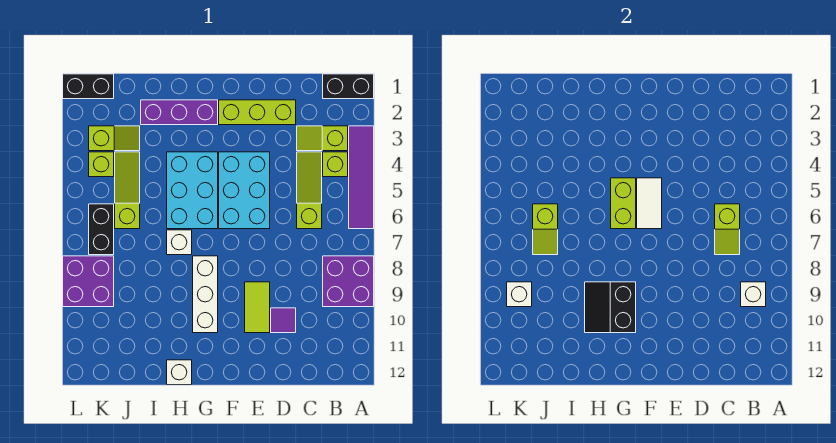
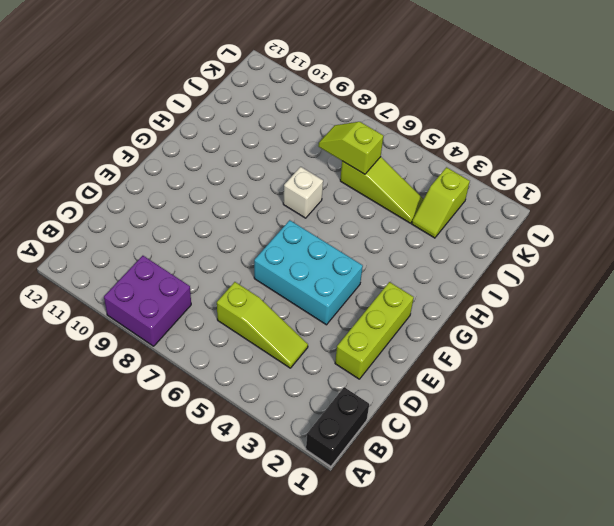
none -> purple tile A3:A6 level 1
none -> lime slope B3:C3 level 1 top B
none -> lime brick B4 level 1

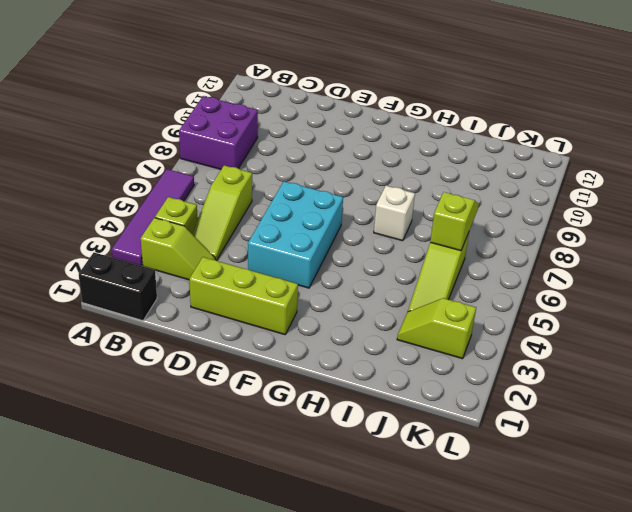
none -> purple tile D10 level 1
none -> lime tile E9:E10 level 1
none -> purple brick G2:I2 level 1

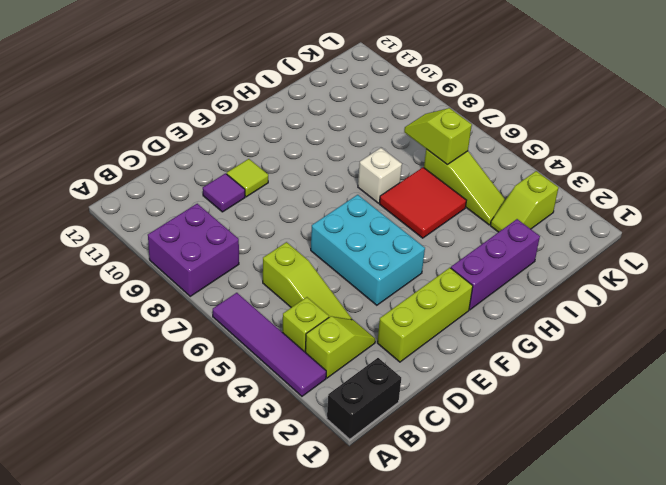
lime tile E10 level 1 -> lime tile E9:E10 level 1
red tile H5:I6 level 1 -> cyan brick G4:H6 level 1
none -> white brick G8:G10 level 1
none -> white brick H12 level 1
none -> black brick K1:L1 level 1

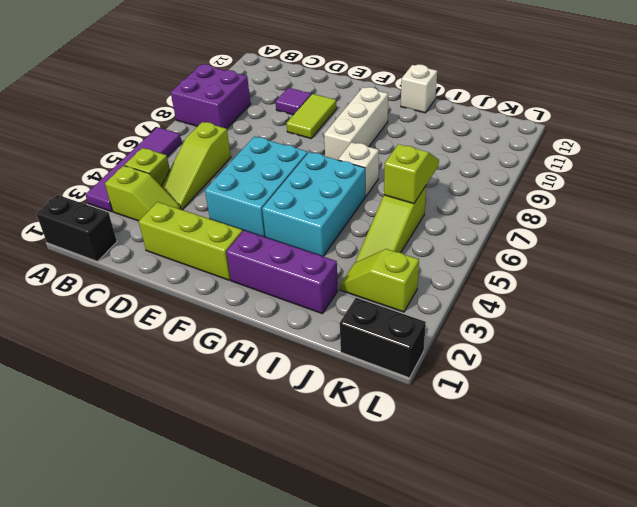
none -> lime brick K4 level 1
none -> black brick K6:K7 level 1
none -> purple brick K8:L9 level 1

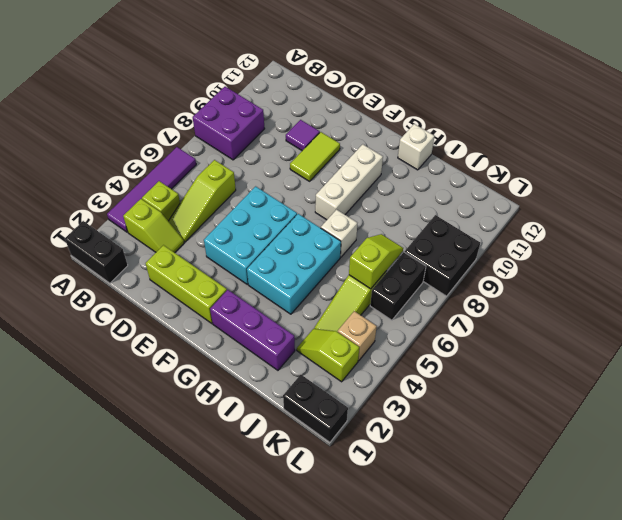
tan brick K4 level 1 -> lime brick K4 level 1
black brick K8:L9 level 1 -> purple brick K8:L9 level 1
none -> white brick B9 level 2
none -> lime slope C6:C7 level 2 top 6
none -> white tile F5:F6 level 2

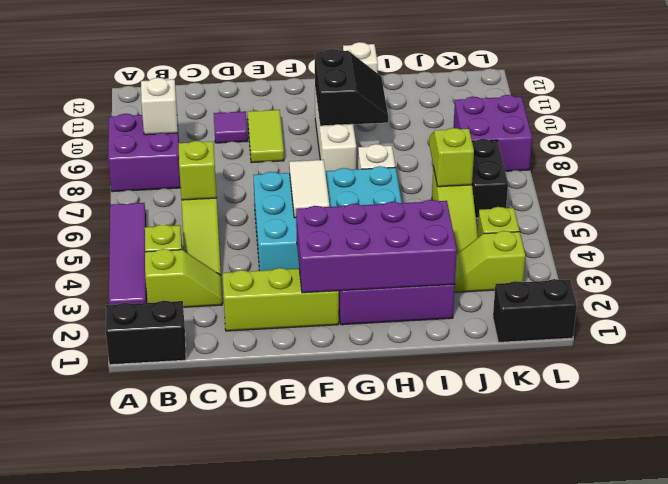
purple brick F2:I3 level 2 -> none
none -> lime brick G5:G6 level 2
none -> white brick K9 level 2

